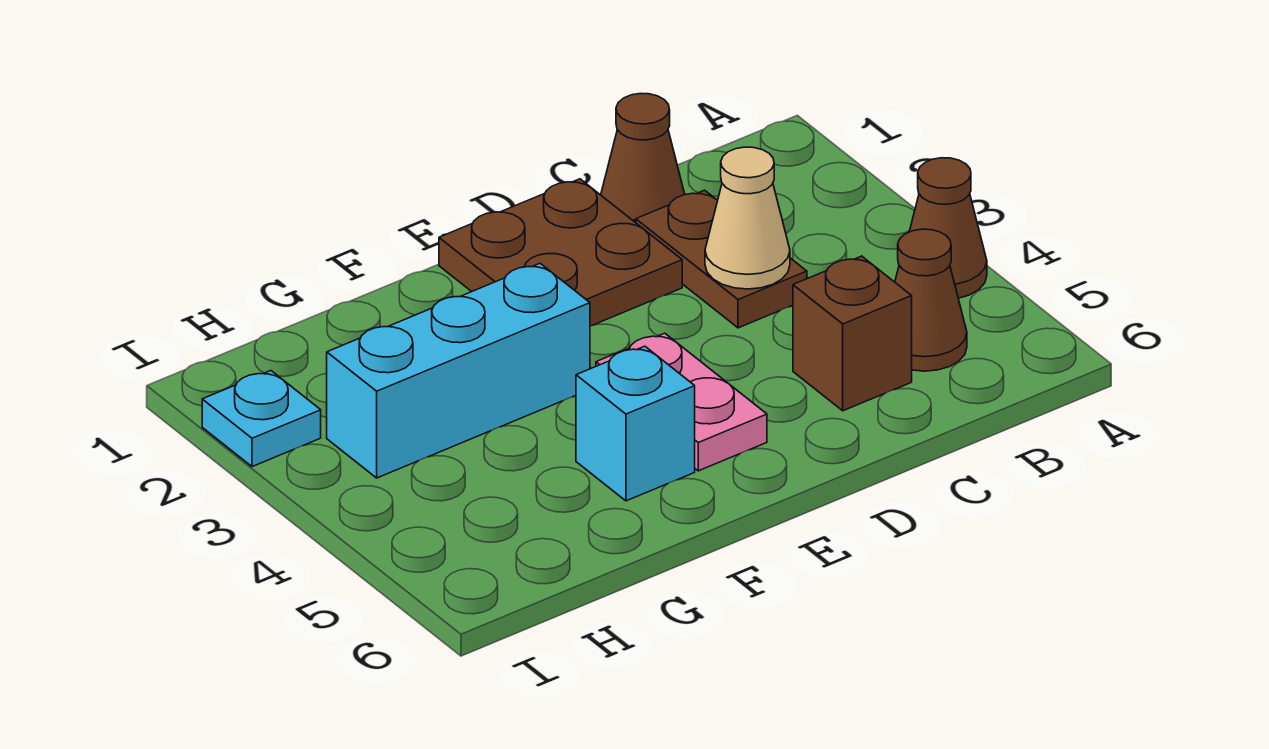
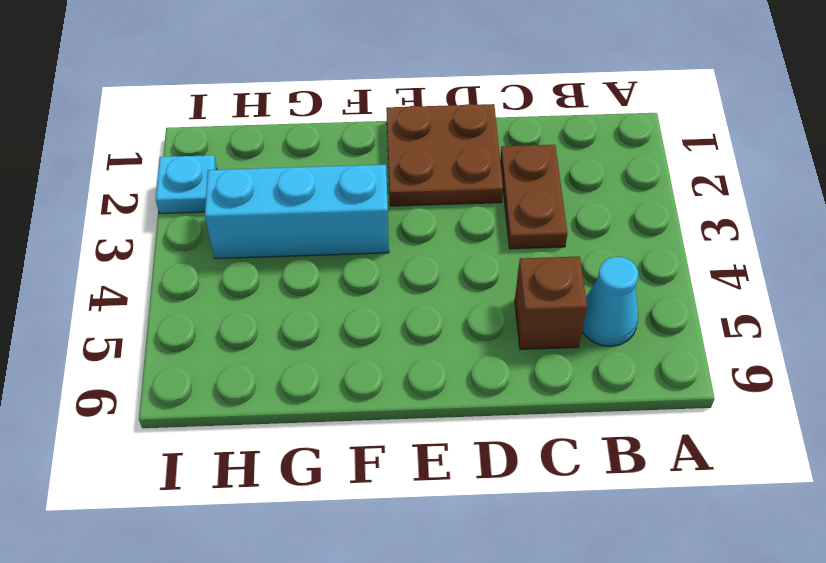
cyan cone B5 level 1 -> brown cone B5 level 1
none -> brown cone A4 level 1
none -> brown cone C1 level 1

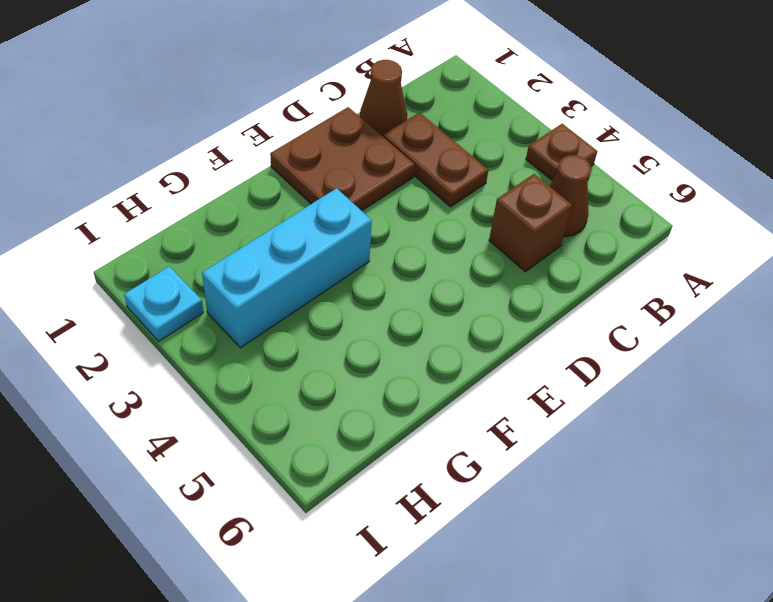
brown plate A4 level 1 -> brown cone A4 level 1
none -> pink plate E4:E5 level 1
none -> cyan brick F5 level 1

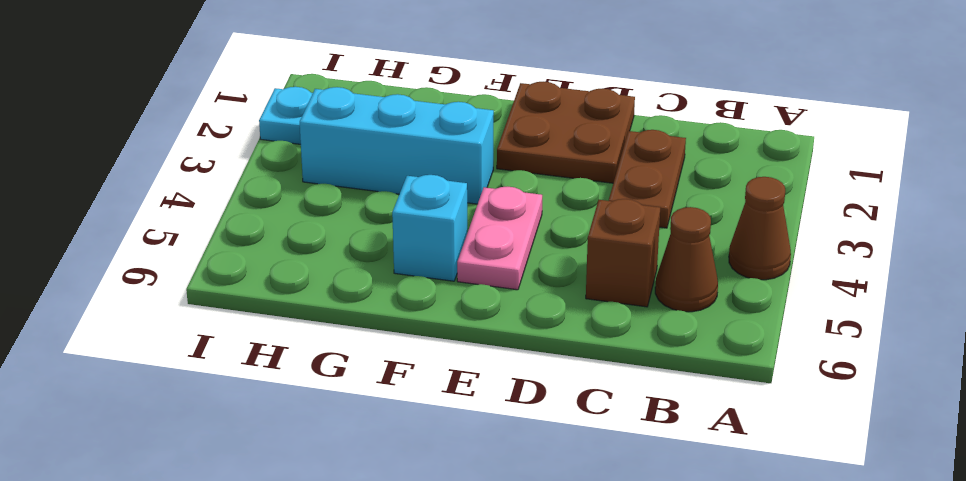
none -> brown cone C1 level 1
none -> tan cone C3 level 2

